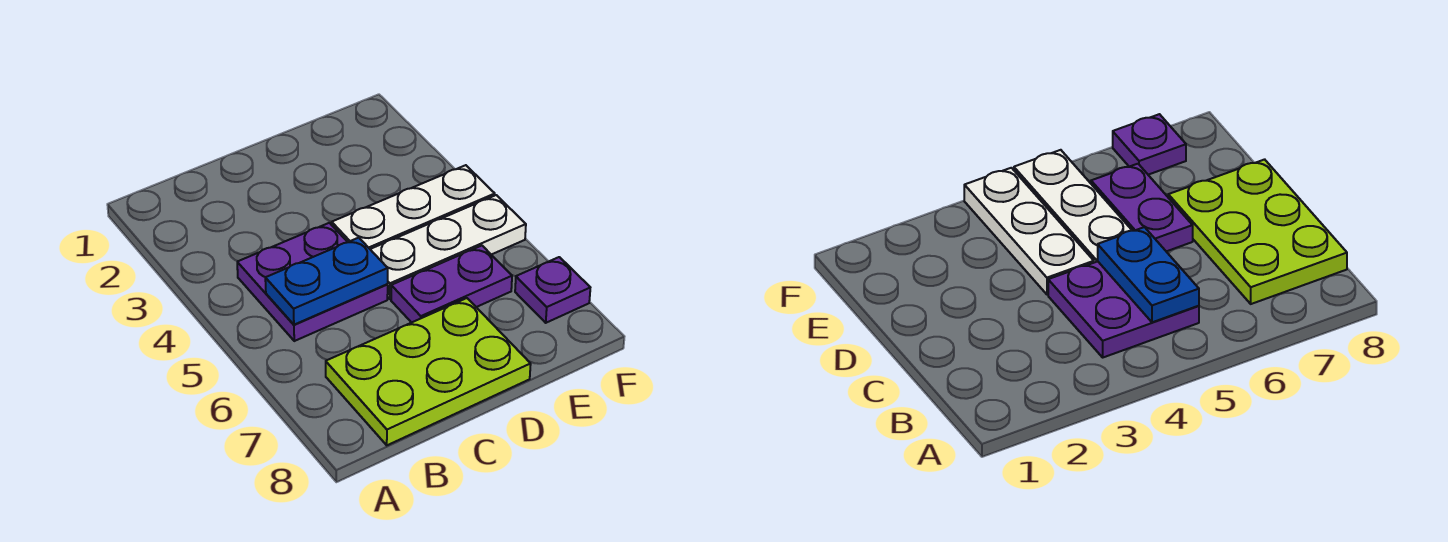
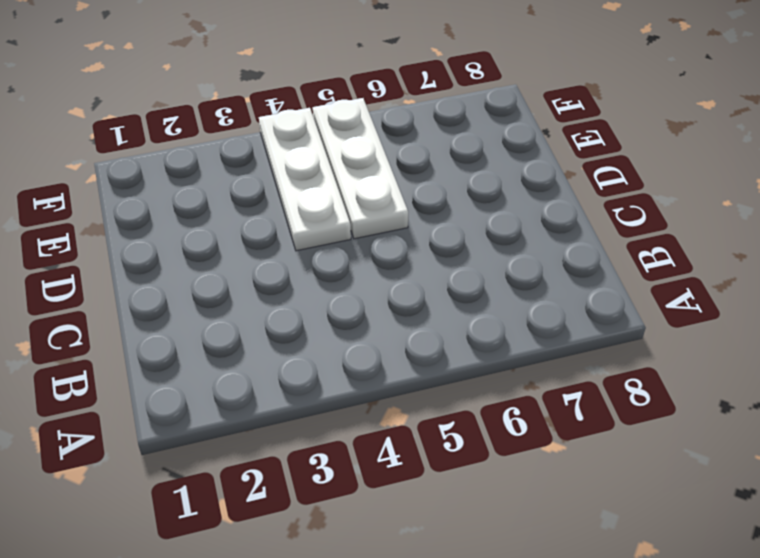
none -> purple plate B4:C5 level 1
none -> lime plate B7:D8 level 1

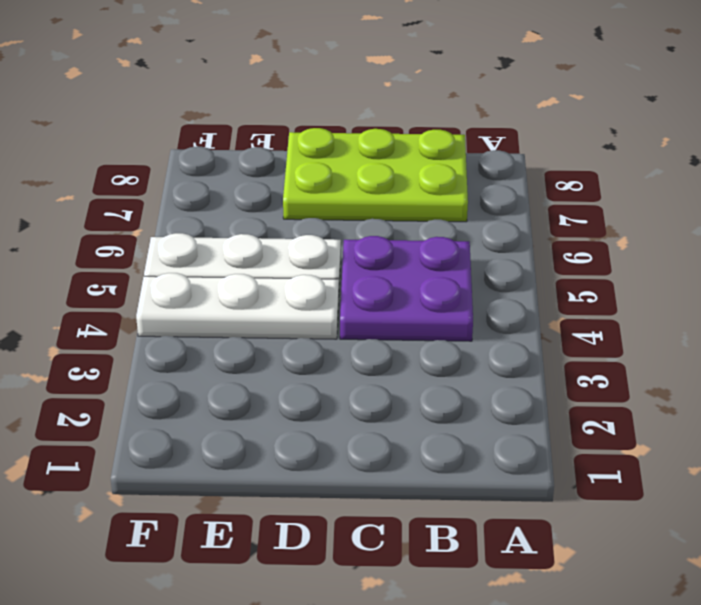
none -> purple plate D6:E6 level 1
none -> purple plate F7 level 1

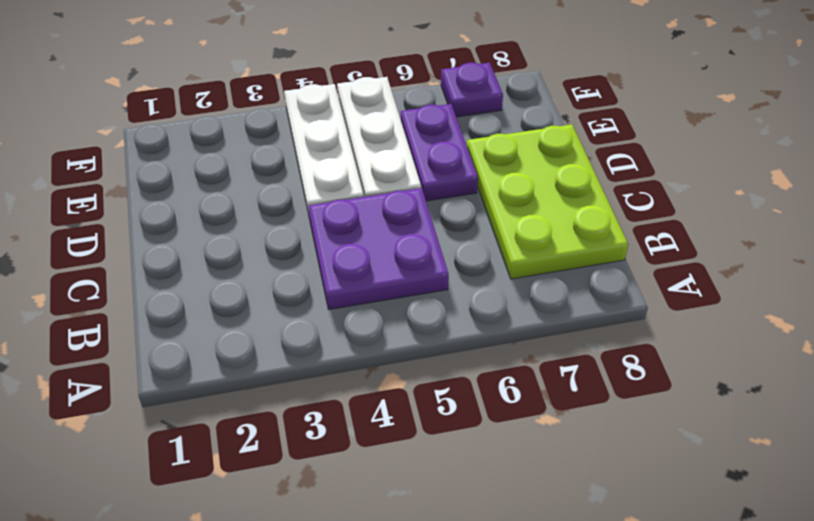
none -> blue plate B5:C5 level 2

